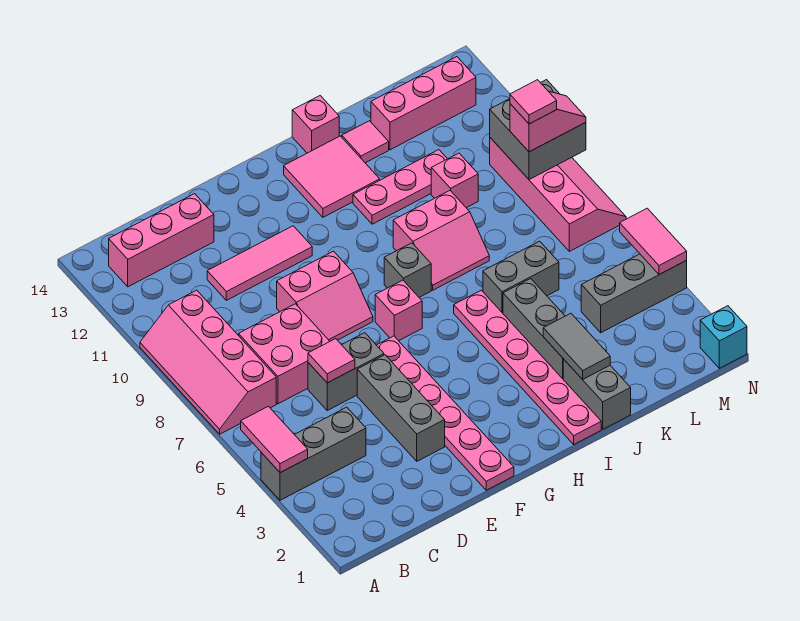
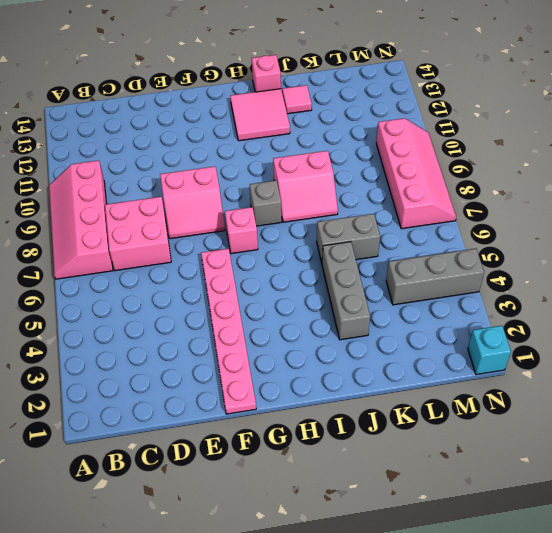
none -> grey brick A4:C4 level 1
none -> pink brick B13:D13 level 1
none -> grey brick D6:E6 level 1
none -> pink tile D11:F11 level 1

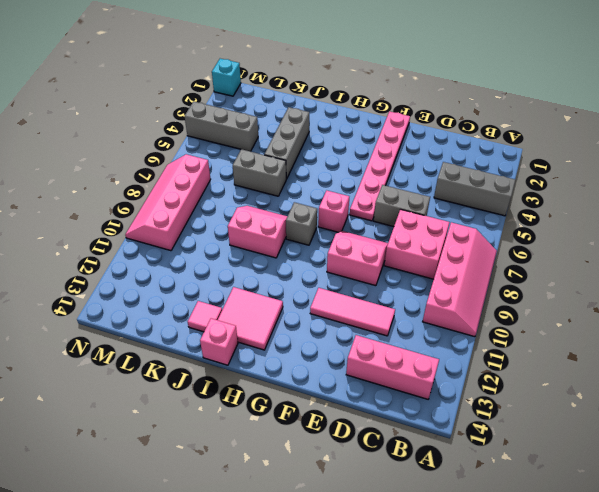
none -> grey brick E3:E5 level 1
none -> pink plate I1:I6 level 1
none -> pink plate I11:K11 level 1
none -> grey brick J1:J2 level 1

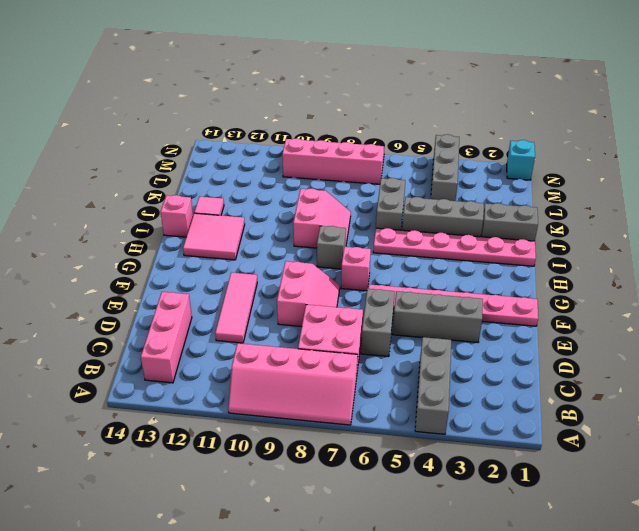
none -> pink plate I11:K11 level 1
none -> pink brick K10 level 1
none -> pink brick K13:M13 level 1
none -> pink tile A4:A5 level 2

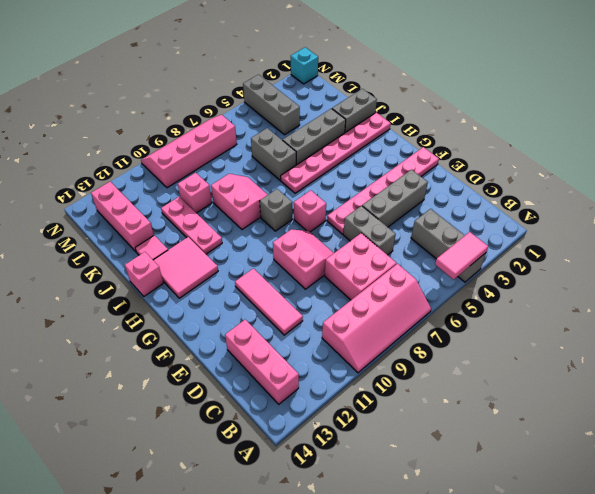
none -> pink tile D6 level 2
none -> grey tile J2:J3 level 2
none -> grey brick M9:N10 level 2
none -> pink tile N4:N5 level 2

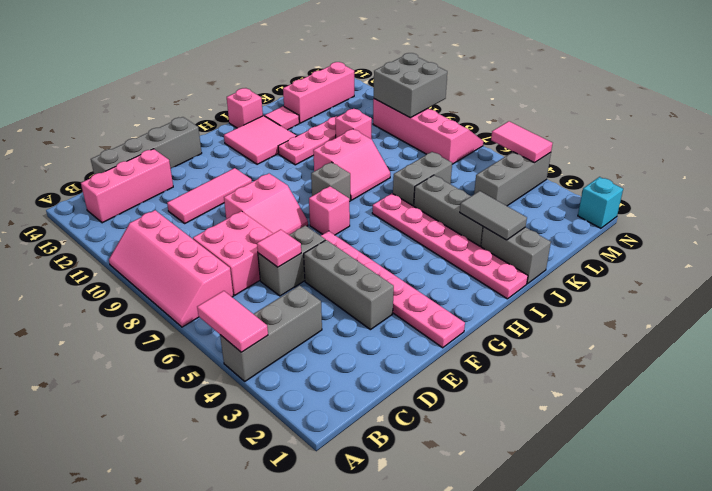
grey brick C14:F14 level 1 -> none
none -> pink slope M9:N9 level 3 top M
none -> pink tile M9 level 4

